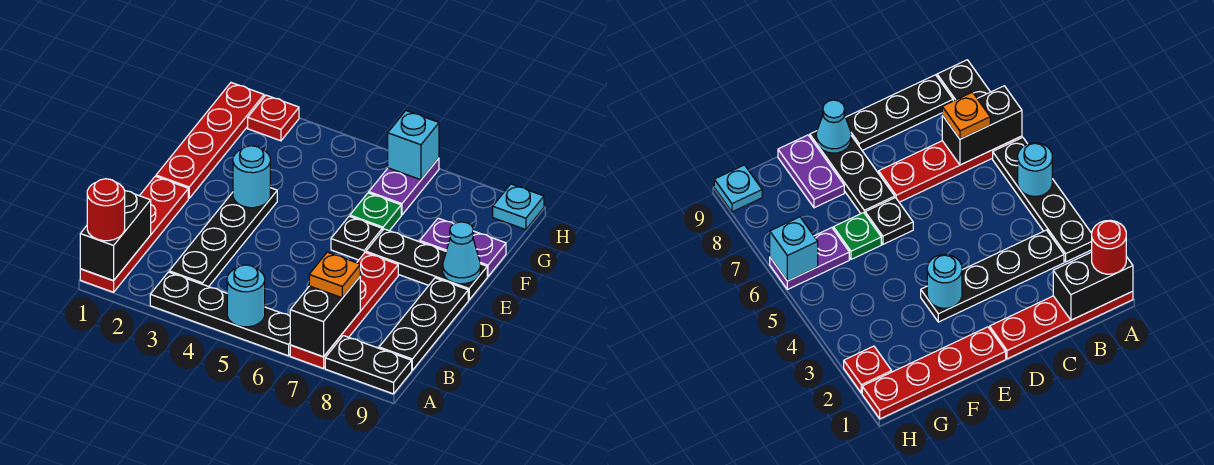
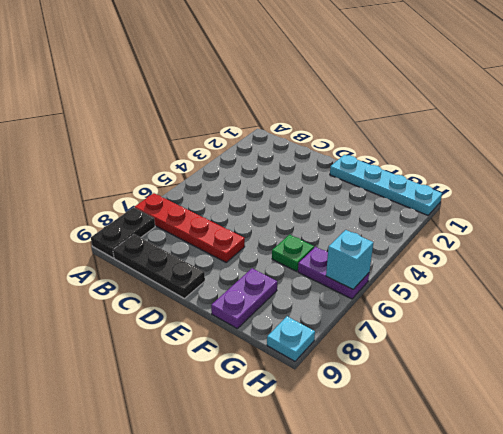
cyan plate E1:H1 level 1 -> red plate E1:H1 level 1
none -> red plate A1:D1 level 1
none -> black plate A3:A6 level 1
none -> black plate B3:E3 level 1

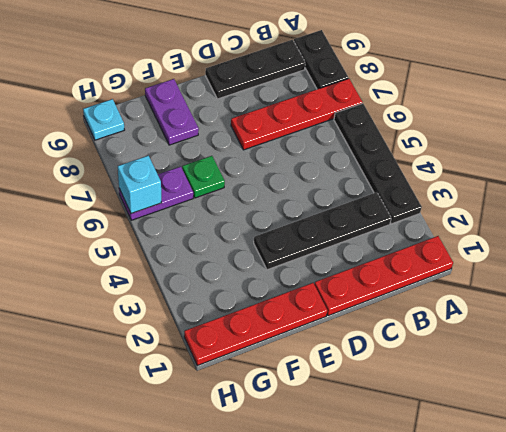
none -> black plate E6 level 1
none -> black plate E7:E9 level 1
none -> red plate H2 level 1

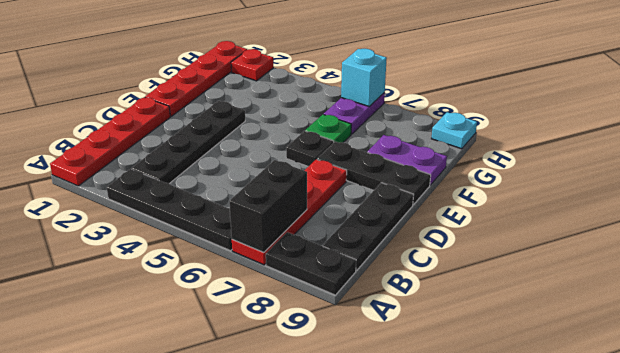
none -> black brick A1:B1 level 2
none -> cyan round brick A5 level 2
none -> cyan round brick E3 level 2

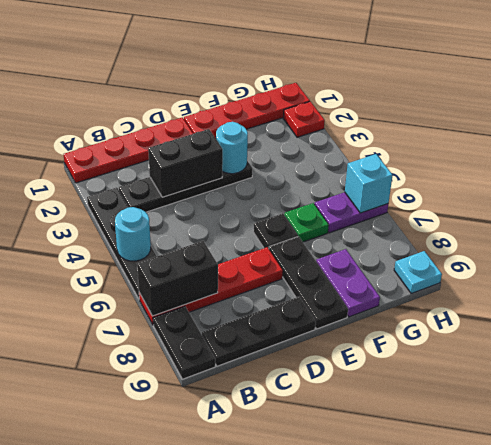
black brick C3:D3 level 2 -> black brick A1:B1 level 2
none -> cyan cone E9 level 2
none -> red round brick A1 level 3
none -> orange plate B7 level 3

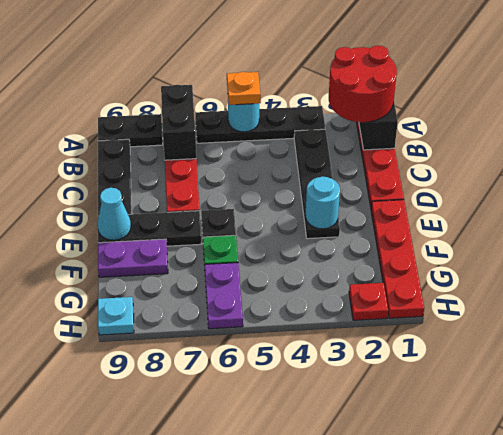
red round brick A1:B2 level 3 -> red round brick A1 level 3
orange plate A5 level 3 -> orange plate B7 level 3
none -> cyan brick H6 level 2

